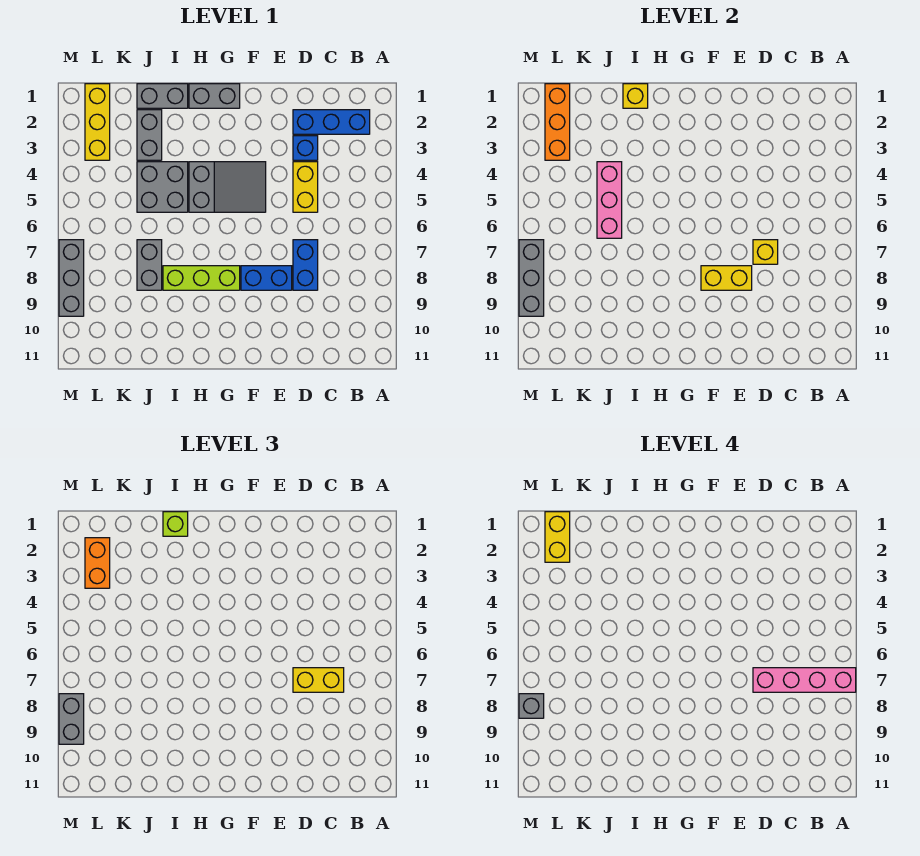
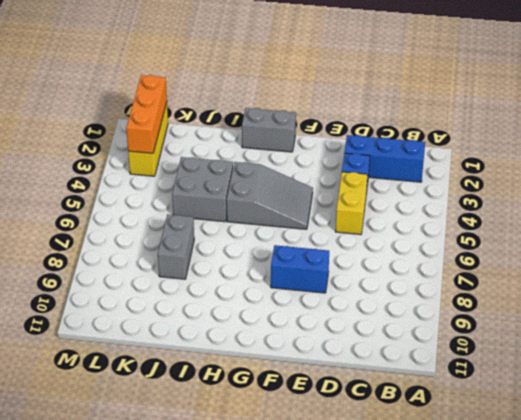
none -> blue brick D7:D8 level 1
none -> lime brick G8:I8 level 1
none -> grey brick I1:J1 level 1

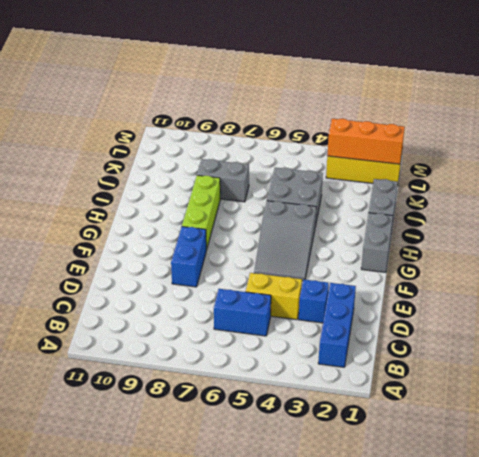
blue brick C5:C6 level 1 -> blue brick D7:D8 level 1
none -> grey brick J2:J3 level 1
none -> grey brick M7:M9 level 1
none -> yellow brick D7 level 2

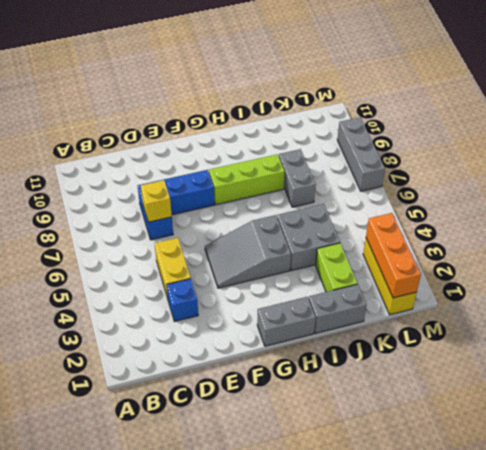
lime brick J2:J3 level 1 -> grey brick J2:J3 level 1
none -> blue brick B2:D2 level 1
none -> yellow brick E8:F8 level 2
none -> yellow brick I1 level 2

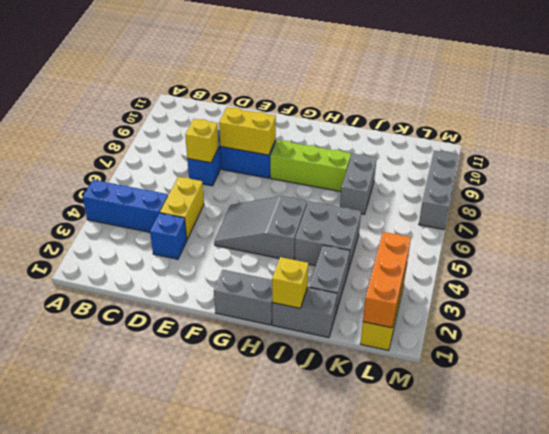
blue brick A4:C4 level 1 -> blue brick B2:D2 level 1
none -> pink brick J4:J6 level 2
none -> grey brick M7:M9 level 2
none -> yellow brick C7:D7 level 3

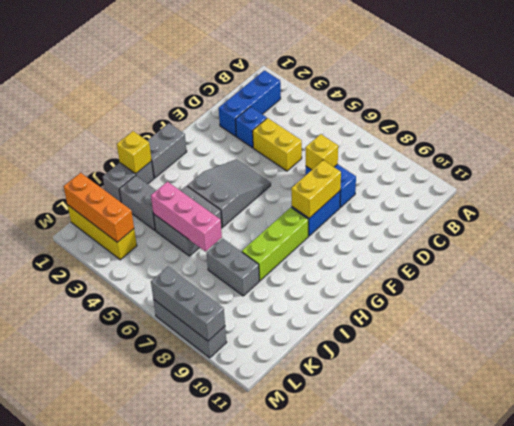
none -> yellow brick C7:D7 level 3
none -> lime brick I1 level 3
none -> orange brick L2:L3 level 3

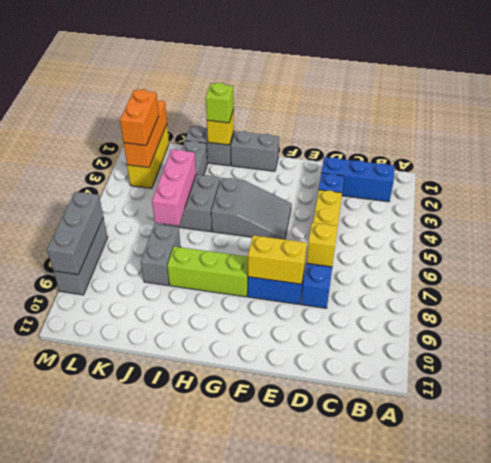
none -> yellow brick C7:D7 level 3
none -> grey brick M8:M9 level 3
none -> pink brick A7:D7 level 4

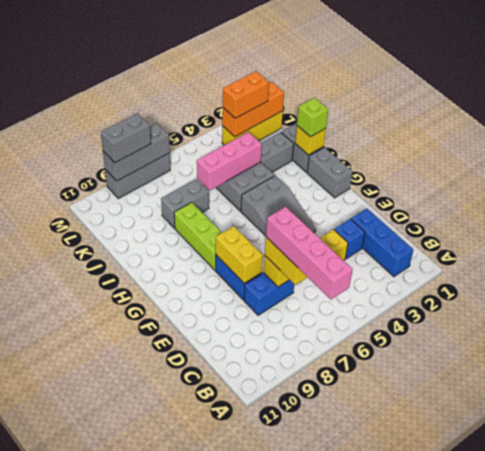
none -> yellow brick L1:L2 level 4
none -> grey brick M8 level 4

